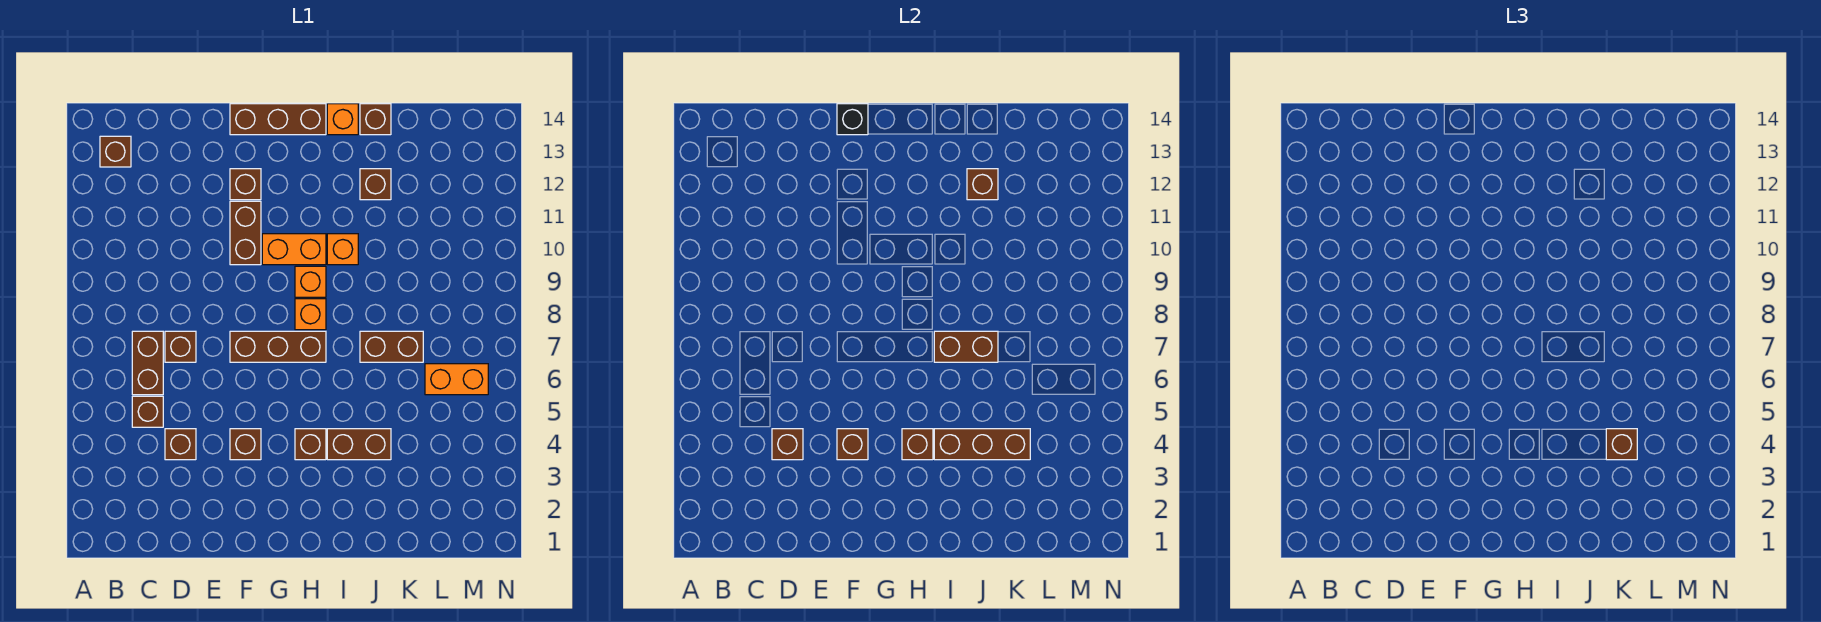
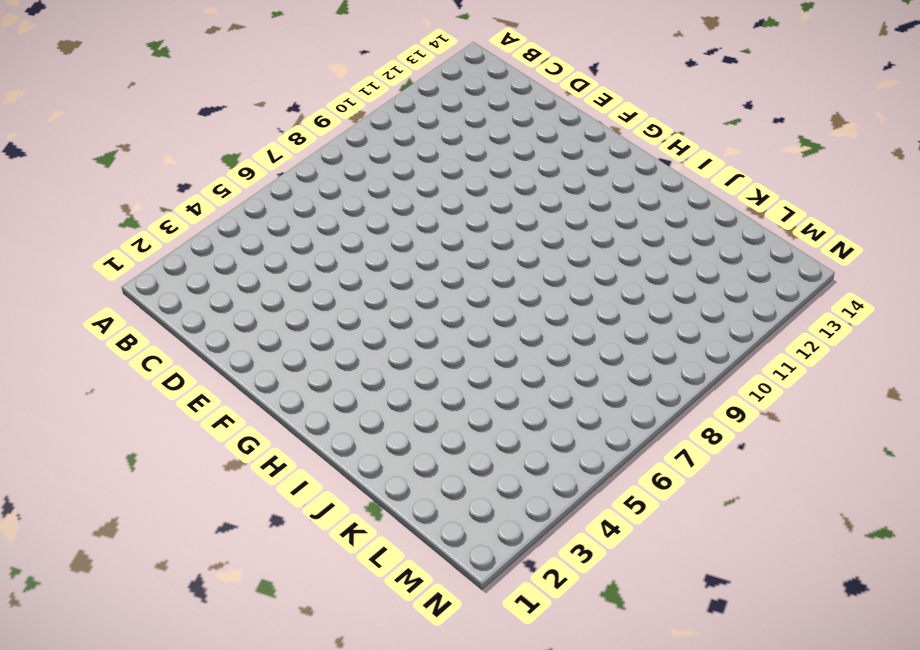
none -> brown brick B13 level 1
none -> brown brick C5 level 1
none -> brown brick C6:C7 level 1

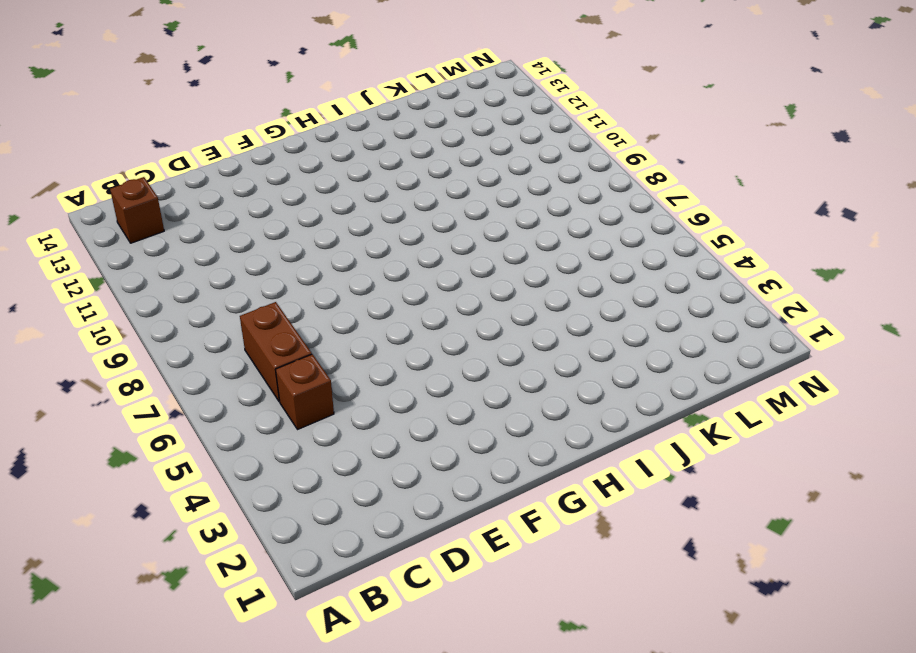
none -> brown brick D4 level 1
none -> brown brick D7 level 1
none -> brown brick F4 level 1

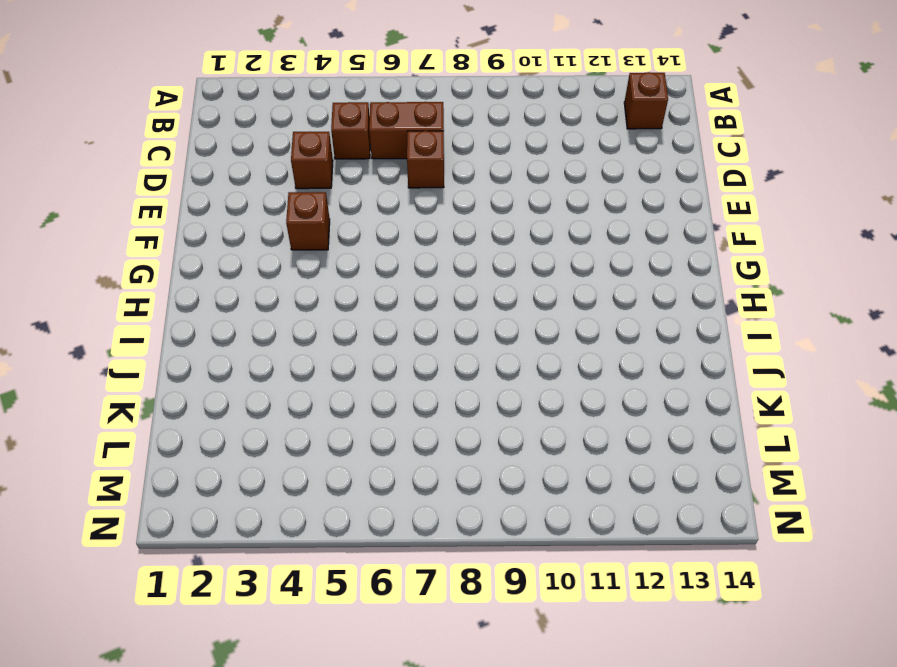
none -> brown brick F7:H7 level 1
none -> brown brick F10:F11 level 1
none -> brown brick F12 level 1

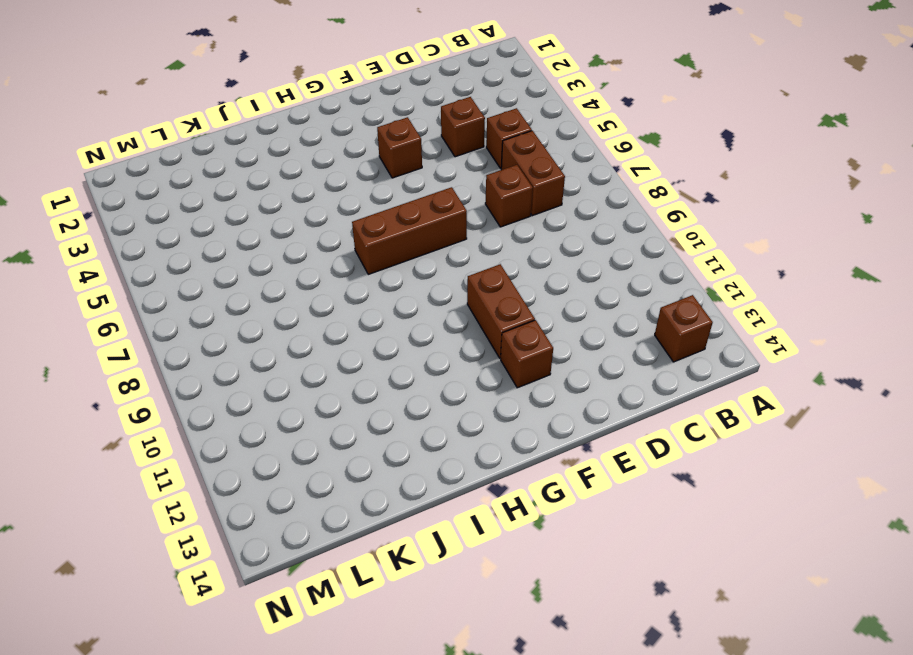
none -> brown brick F14:H14 level 1
none -> orange brick G10:H10 level 1
none -> brown brick H4 level 1

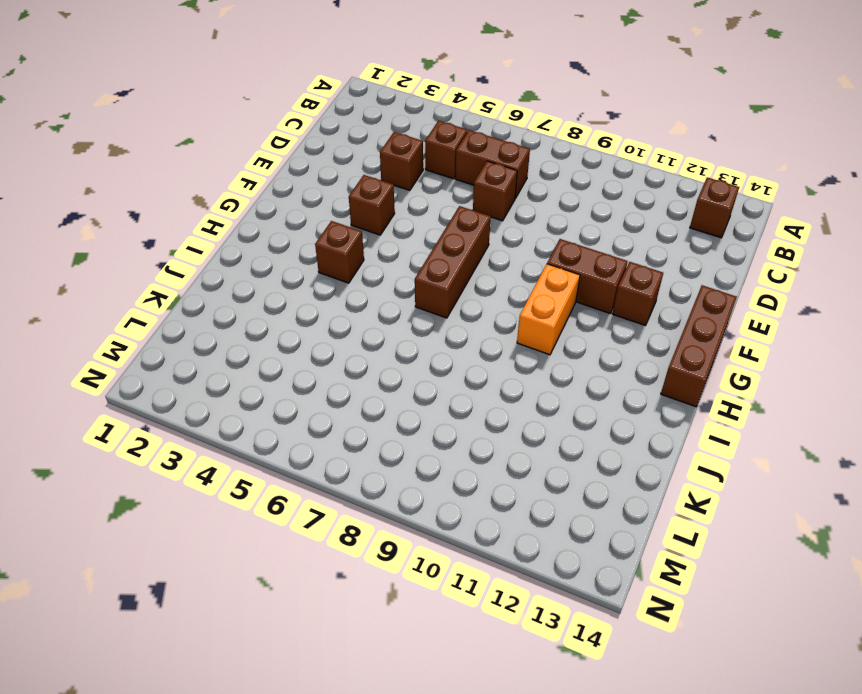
none -> orange brick H8 level 1
none -> orange brick H9 level 1
none -> brown brick I4:J4 level 1

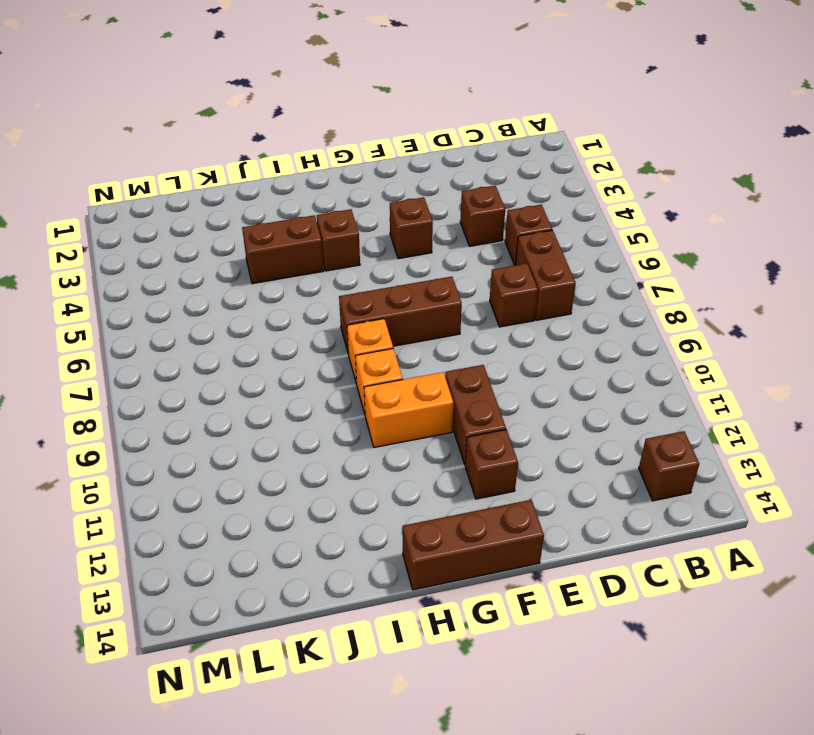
none -> orange brick I10 level 1
none -> orange brick I14 level 1
none -> brown brick J7:K7 level 1

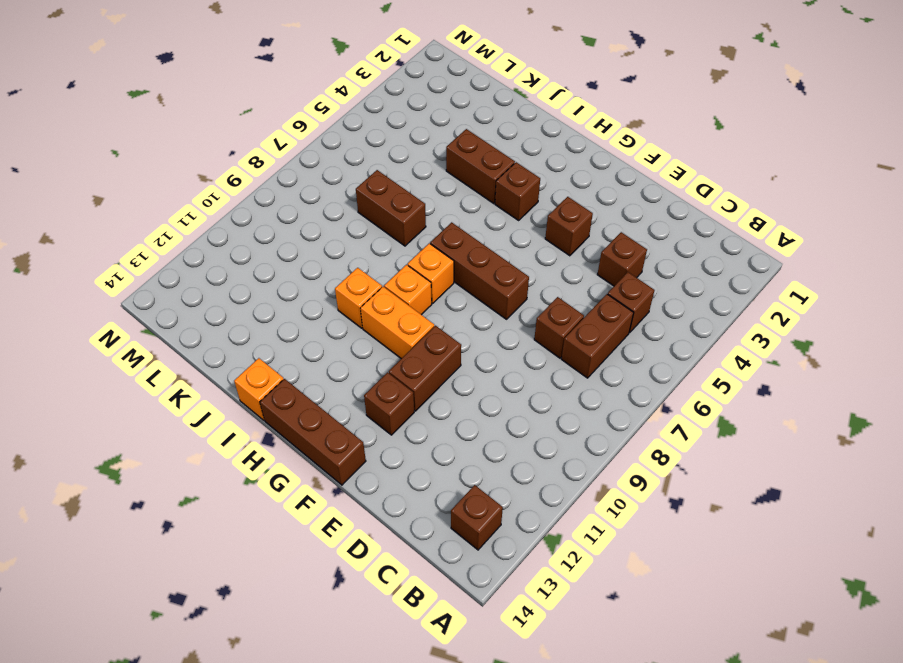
none -> brown brick J12 level 1
none -> brown brick J14 level 1
none -> orange brick L6:M6 level 1

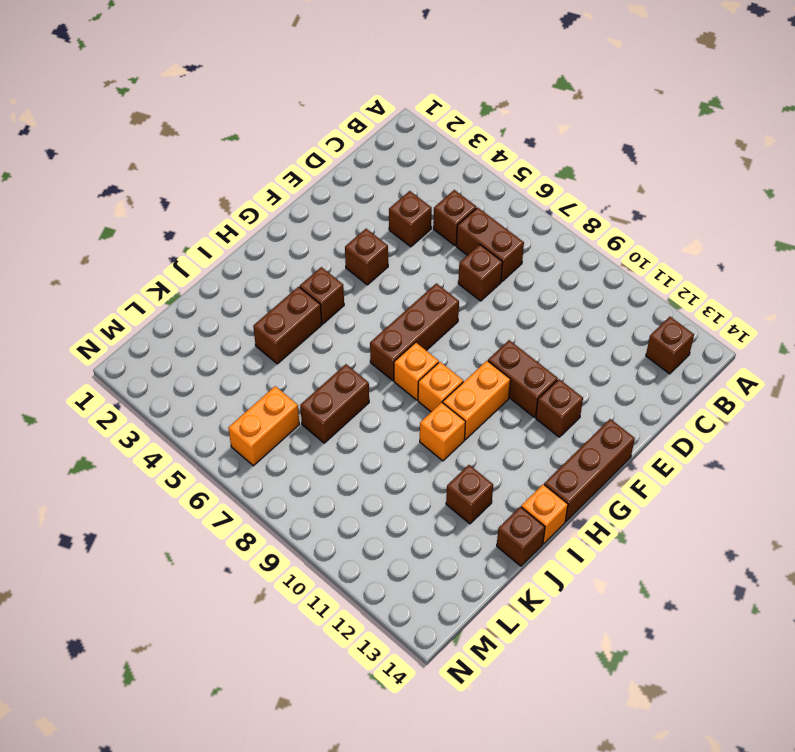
none -> brown brick D4 level 2
none -> brown brick F4 level 2
none -> black brick F14 level 2

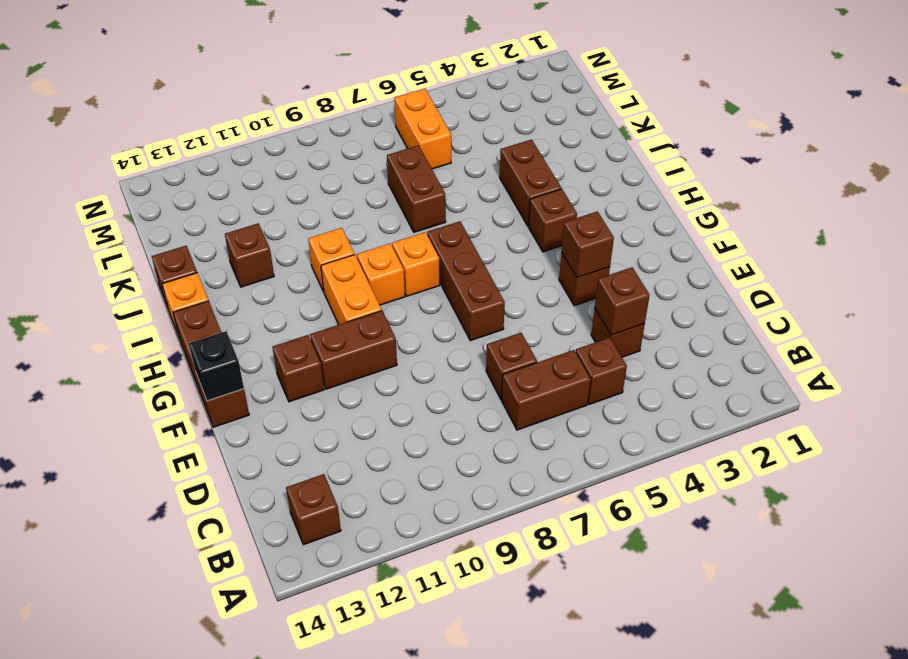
none -> brown brick H4 level 2
none -> brown brick I4:K4 level 2
none -> brown brick I7:J7 level 2

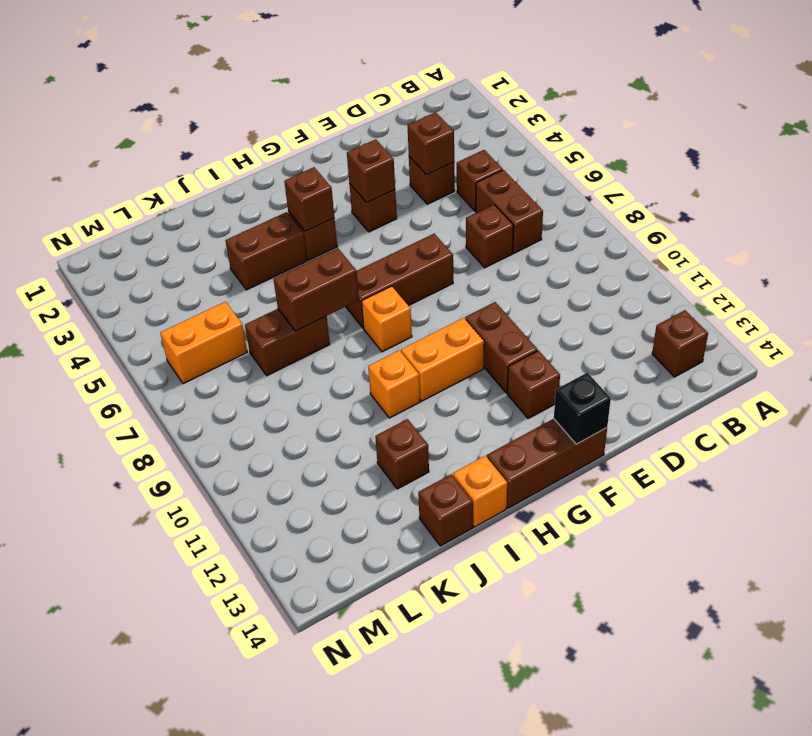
none -> orange brick H9 level 1
none -> brown brick I4:K4 level 2
none -> brown brick J12 level 2

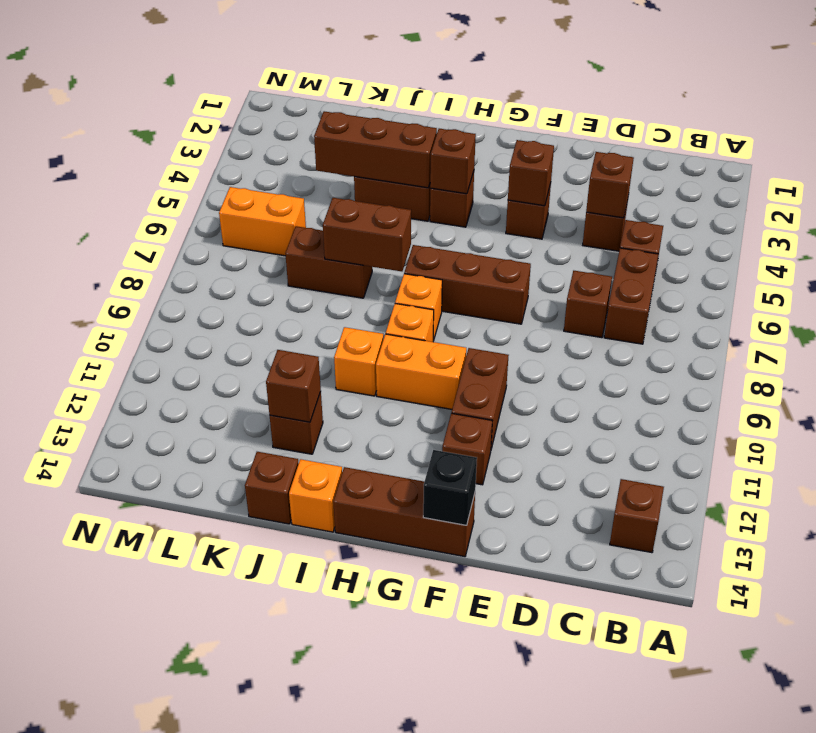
none -> brown brick K4 level 3

